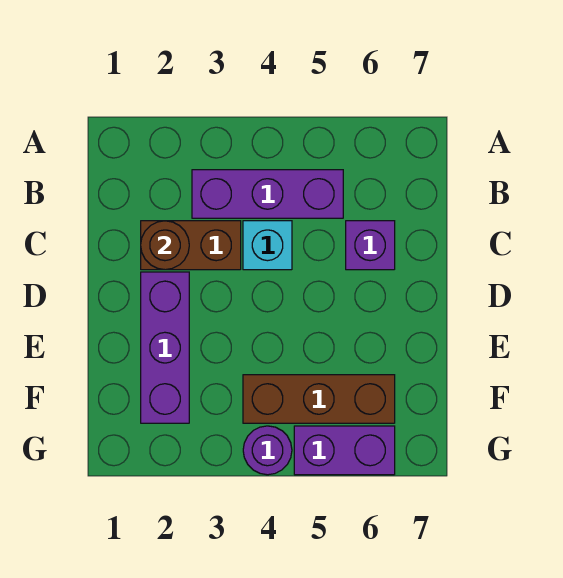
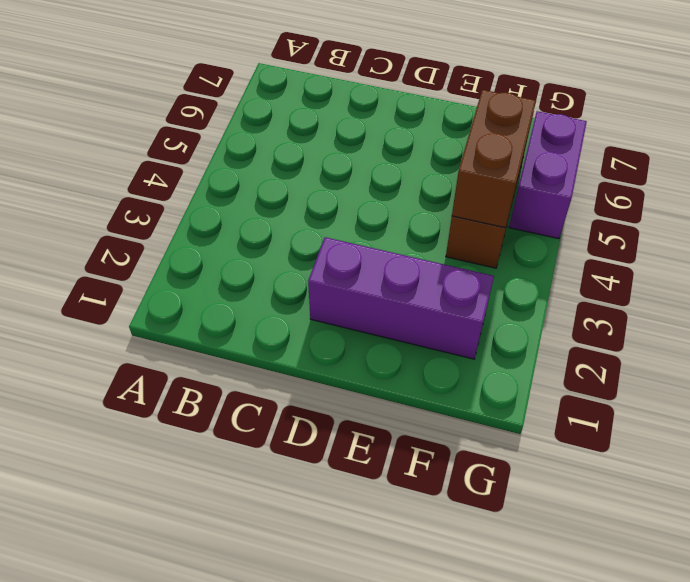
brown brick F4:F5 level 2 -> brown brick C2:C3 level 1
none -> purple brick B3:B5 level 1
none -> cyan brick C4 level 1

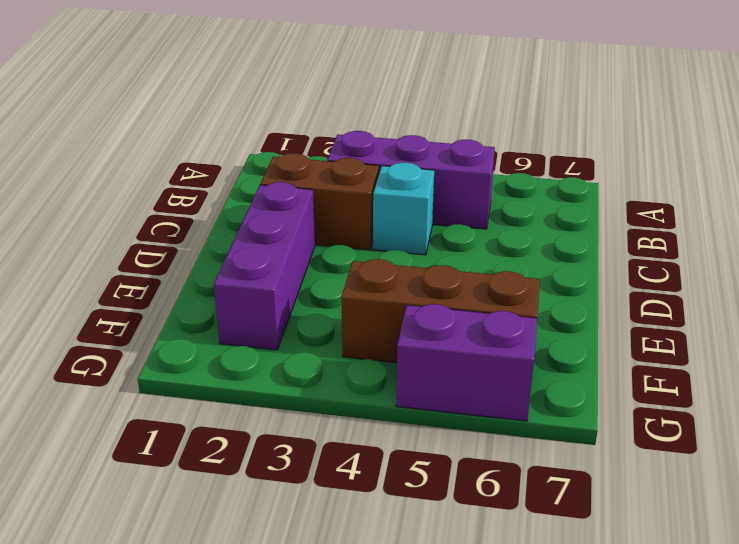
none -> purple brick C6 level 1
none -> purple round brick G4 level 1

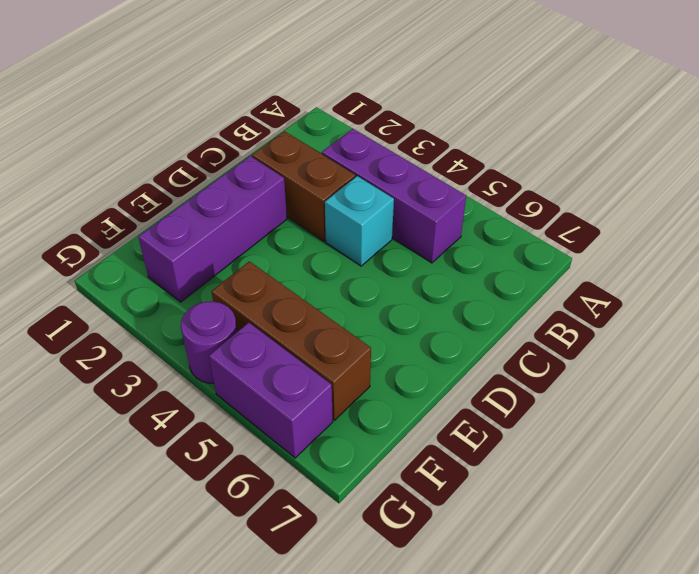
none -> purple brick C6 level 1
none -> brown round brick C2 level 2

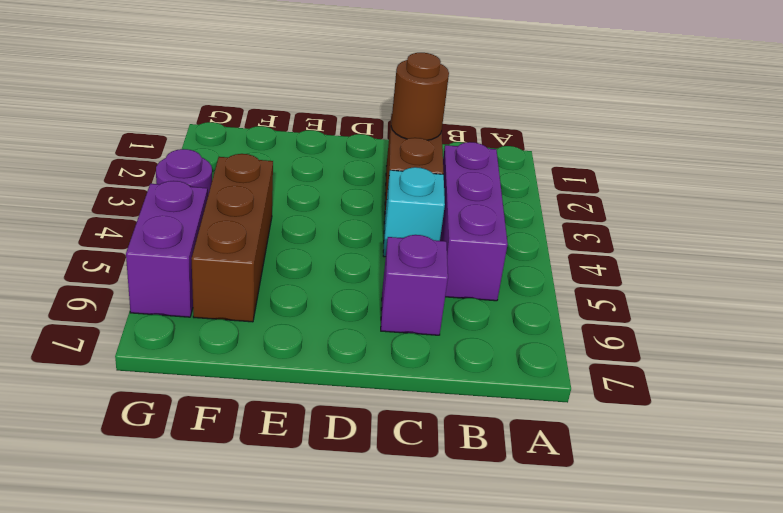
none -> purple brick D2:F2 level 1

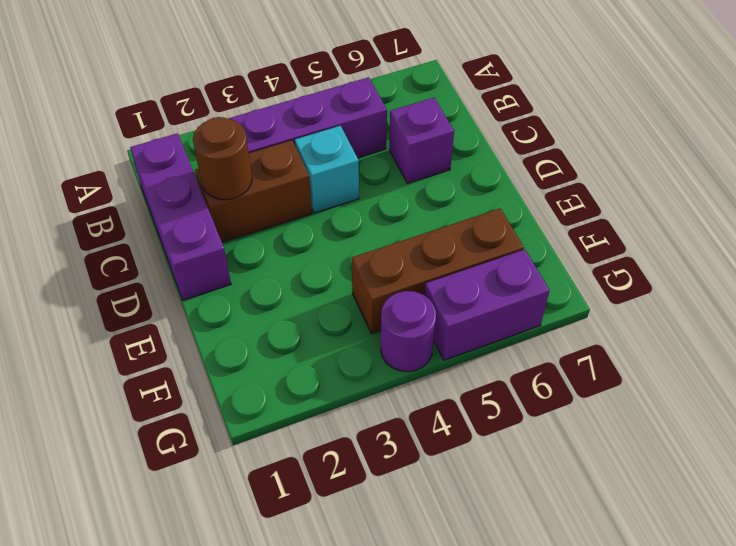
purple brick B1:D1 level 1 -> purple brick D2:F2 level 1

